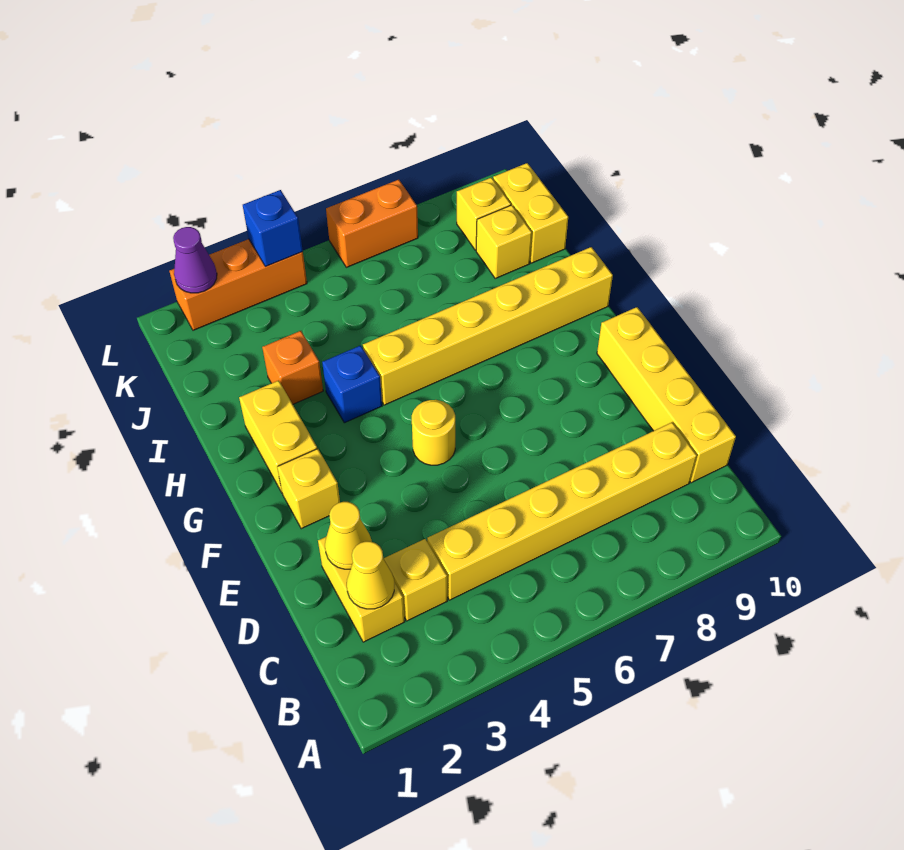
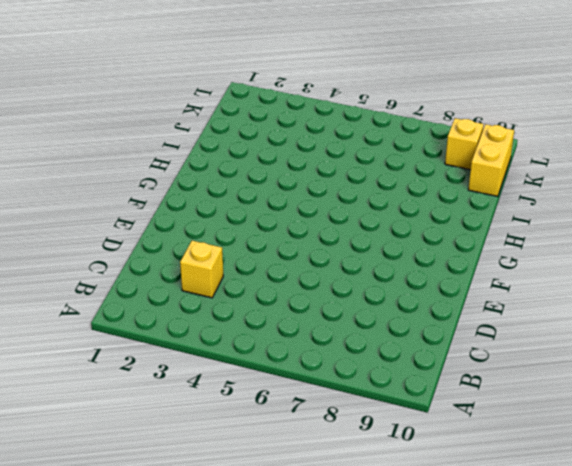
none -> yellow brick C2:D2 level 1
none -> yellow brick C4:C9 level 1
none -> yellow brick C10:F10 level 1

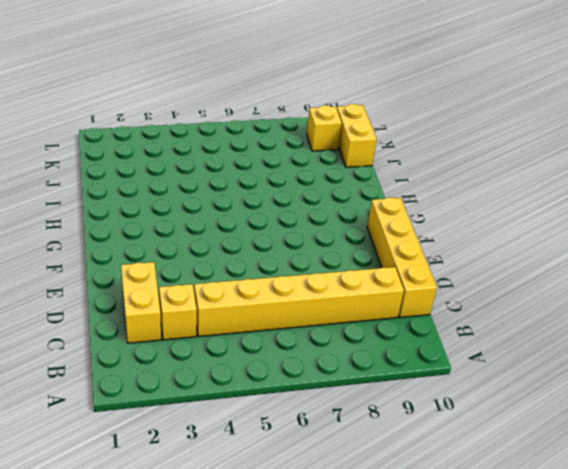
none -> yellow brick F2 level 1
none -> yellow round brick F5 level 1
none -> yellow brick G2:H2 level 1

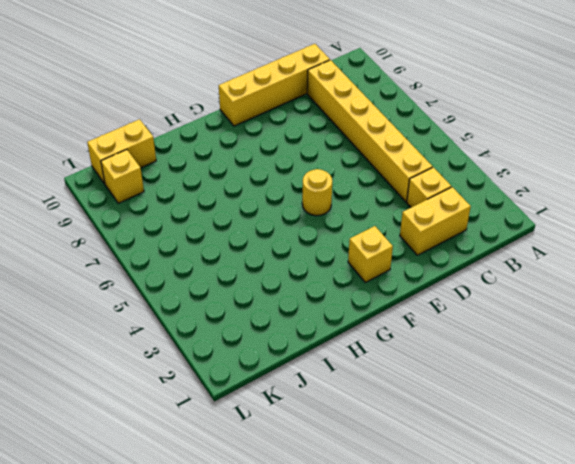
none -> yellow brick G2:H2 level 1
none -> blue brick H4 level 1
none -> yellow brick H5:H10 level 1

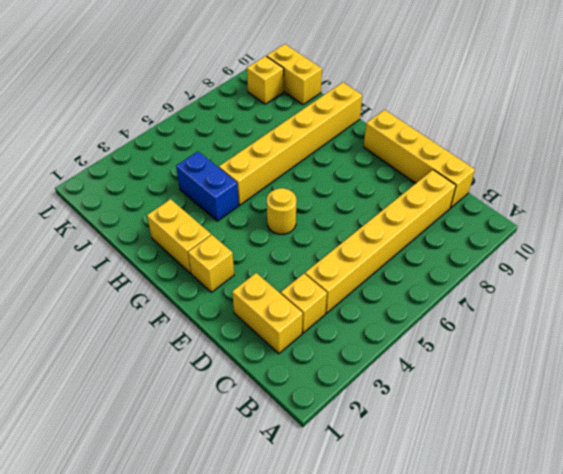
blue brick H4:I4 level 1 -> blue brick H4 level 1
none -> orange brick I3 level 1
none -> yellow brick J9 level 1
none -> orange brick L2:L4 level 1

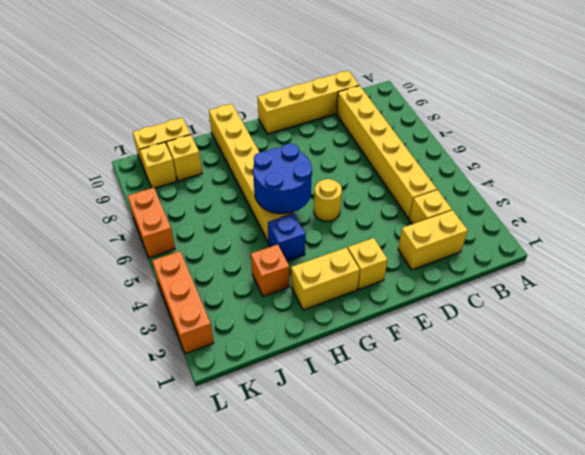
blue round brick G5:H6 level 2 -> none
none -> yellow cone C2 level 2
none -> yellow cone D2 level 2
none -> purple cone L2 level 2

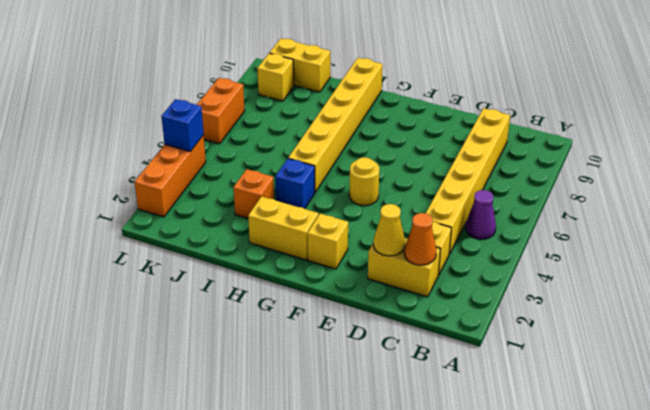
purple cone B5 level 1 -> purple cone L2 level 2
orange cone C2 level 2 -> yellow cone C2 level 2
none -> yellow brick C10:F10 level 1
none -> yellow brick J9 level 1

